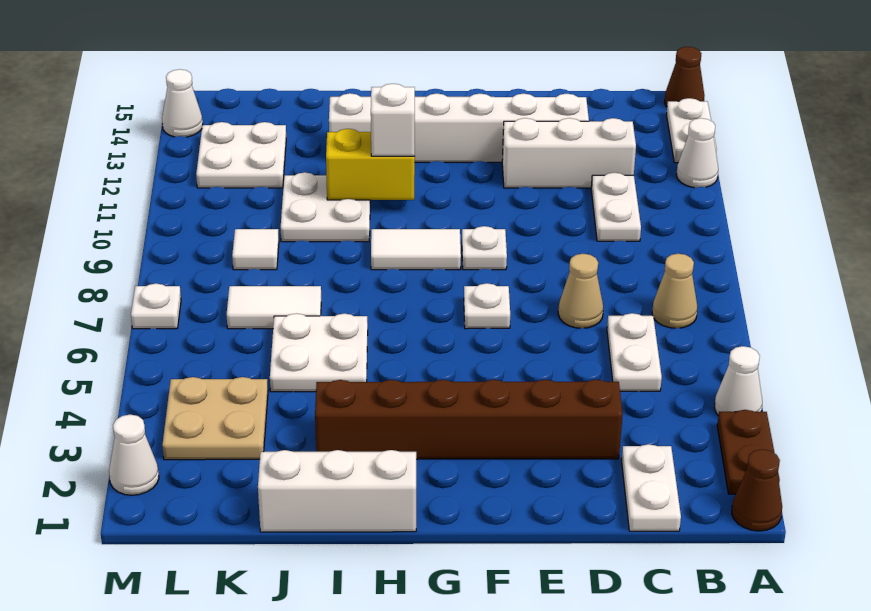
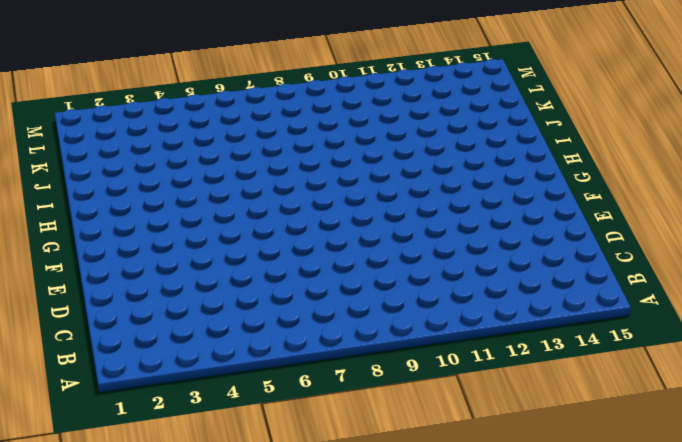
none -> brown cone A1 level 1
none -> brown plate A2:A3 level 1
none -> white cone A4 level 1

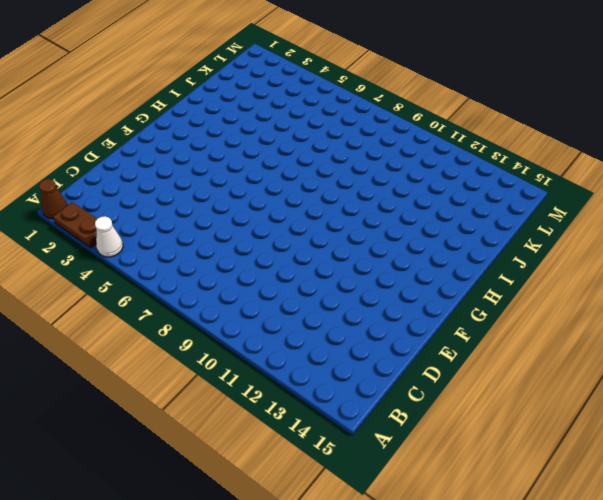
none -> white cone A12 level 1
none -> white plate A13:A14 level 1
none -> brown cone A15 level 1

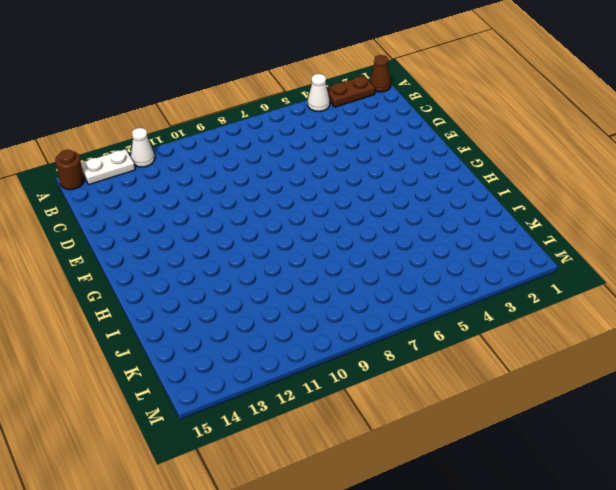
brown round brick A15 level 1 -> brown cone A15 level 1
none -> tan cone B7 level 1
none -> white plate C1:C2 level 1
none -> white plate C5:C6 level 1

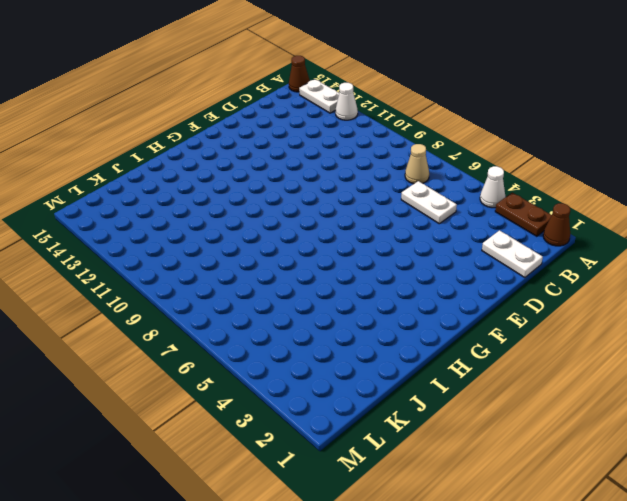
none -> white plate C10:C11 level 1
none -> white brick C12:E12 level 1
none -> brown brick D3:I3 level 1

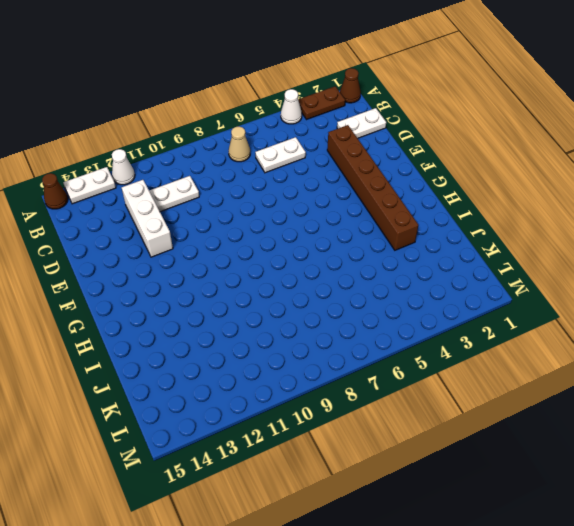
none -> tan cone D7 level 1
none -> white brick D13:I13 level 1
none -> white plate F7 level 1

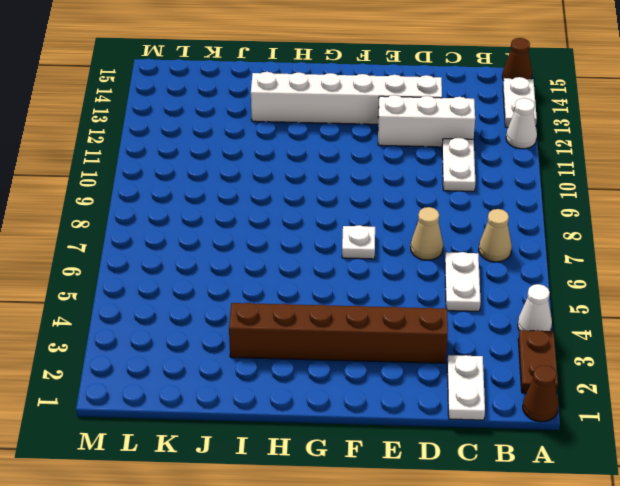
none -> white plate F9 level 1
none -> white tile G9:H9 level 1
none -> white brick H1:J1 level 1

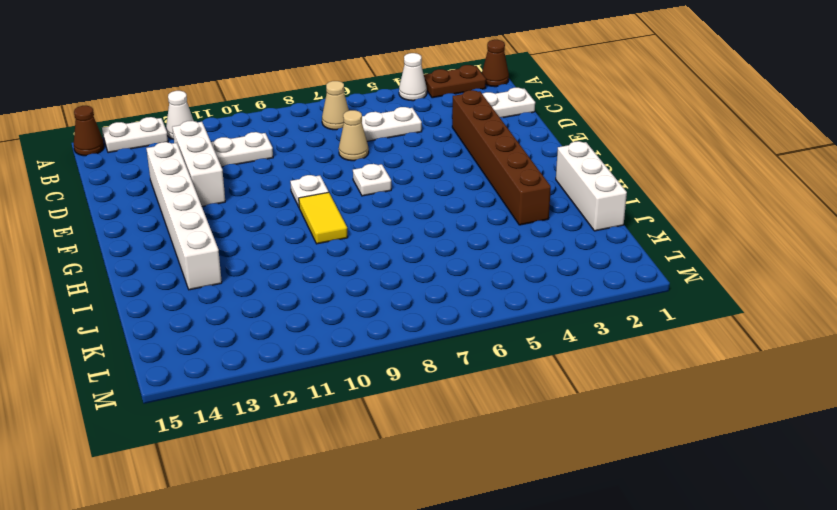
yellow tile G9:H9 level 1 -> white tile G9:H9 level 1
none -> white plate I5:J6 level 1
none -> white plate I10:J11 level 1
none -> white tile J7:K7 level 1

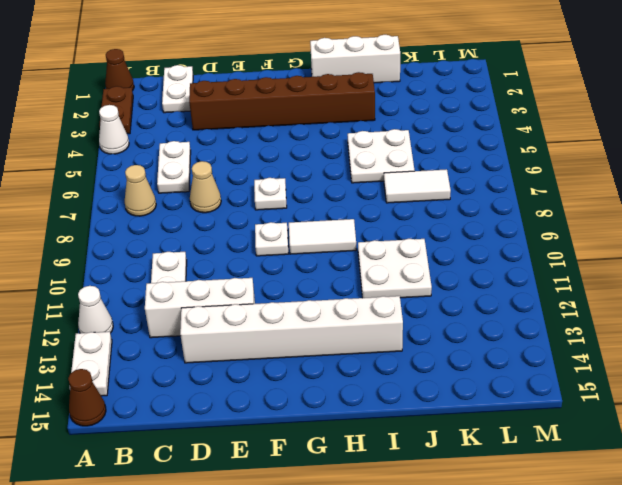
none -> tan plate K3:L4 level 1
none -> white tile K9 level 1
none -> white plate K12:L13 level 1

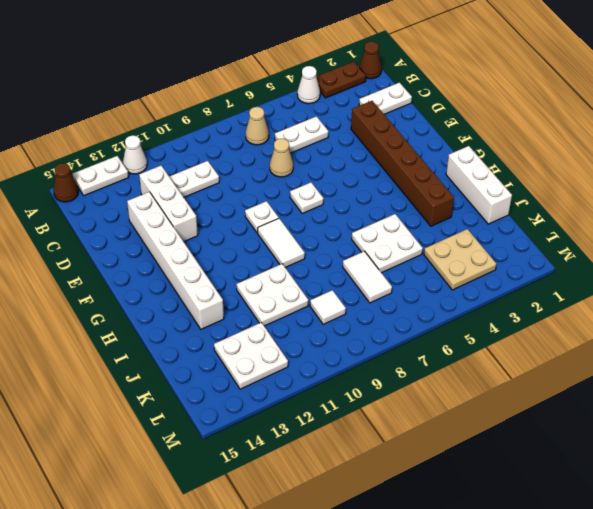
none -> white cone M2 level 1
none -> white plate M7 level 1
none -> white cone M14 level 1

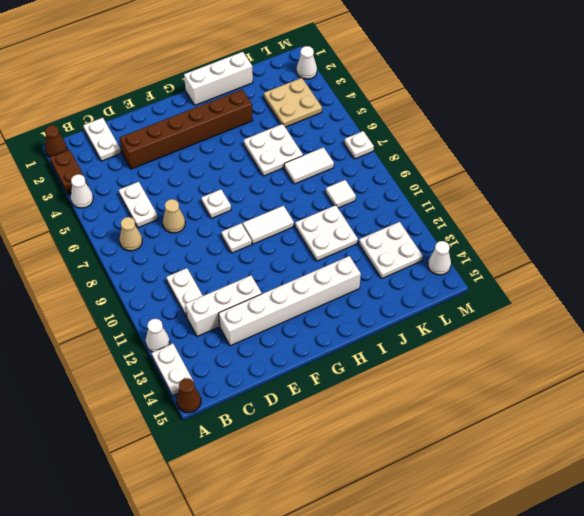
none -> yellow brick H11:I11 level 2
none -> white brick H11 level 3

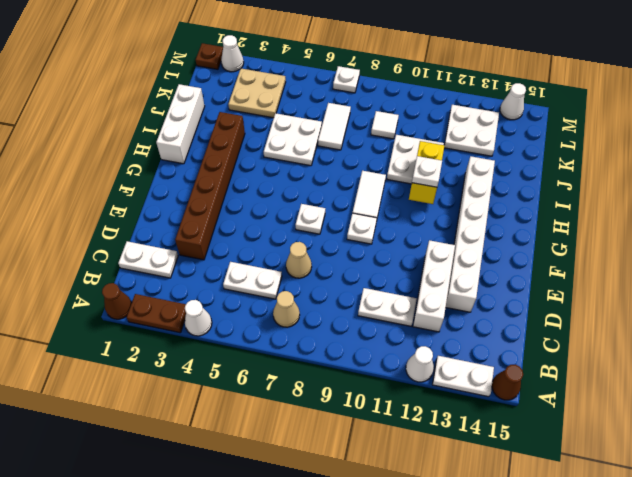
white plate H11 level 3 -> white brick H11 level 3
brown plate M1 level 1 -> none

